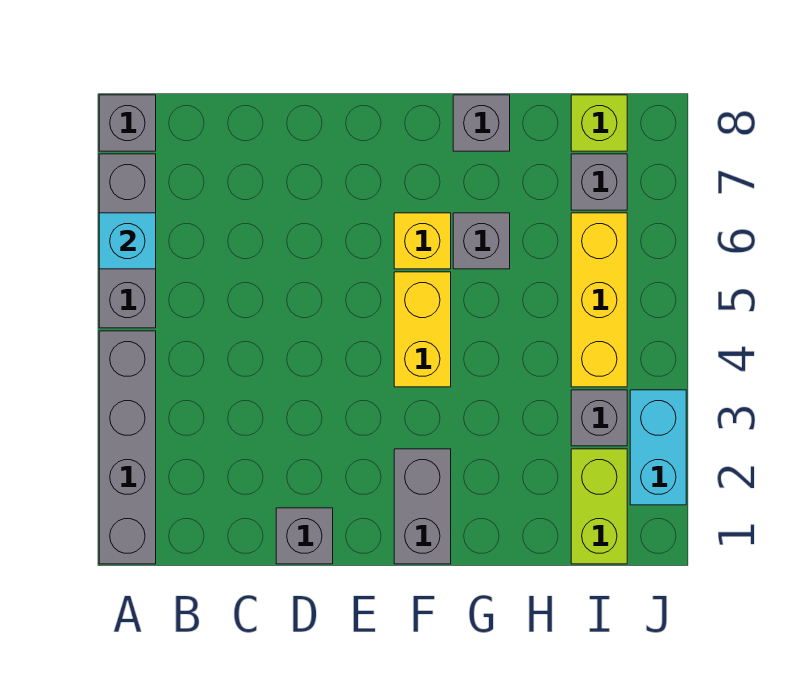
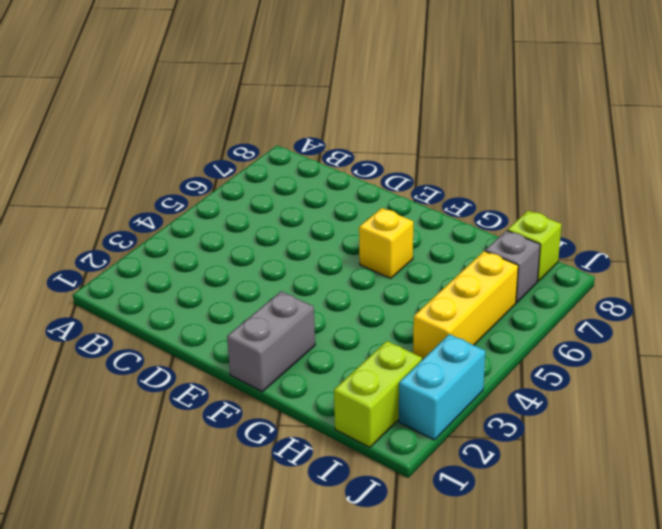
none -> grey brick A1:A4 level 1
none -> grey brick A5:A7 level 1
none -> grey brick A8 level 1

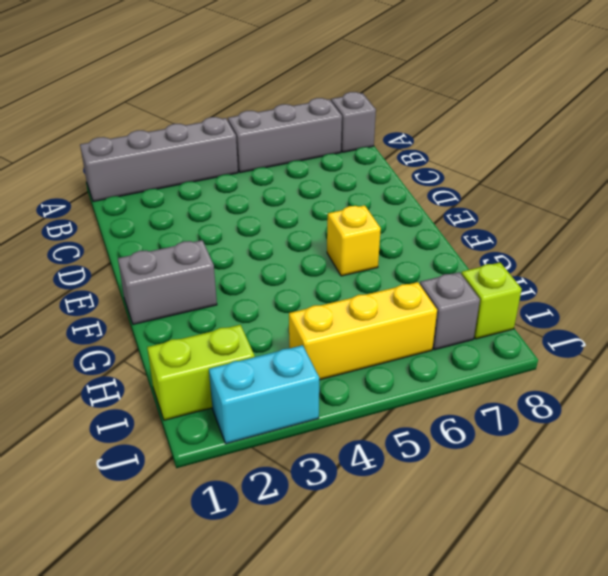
none -> grey brick D1 level 1
none -> yellow brick F4:F5 level 1
none -> grey brick G6 level 1

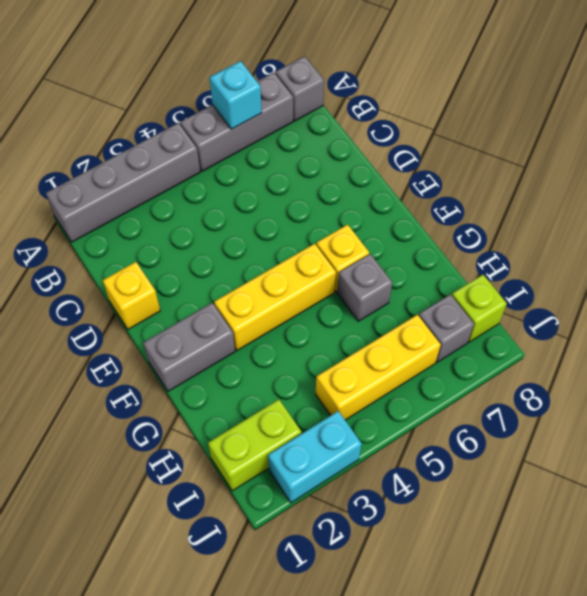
yellow brick D1 level 1 -> grey brick D1 level 1
yellow brick F3:F5 level 1 -> yellow brick F4:F5 level 1
none -> grey brick G8 level 1
none -> grey brick I3 level 1

